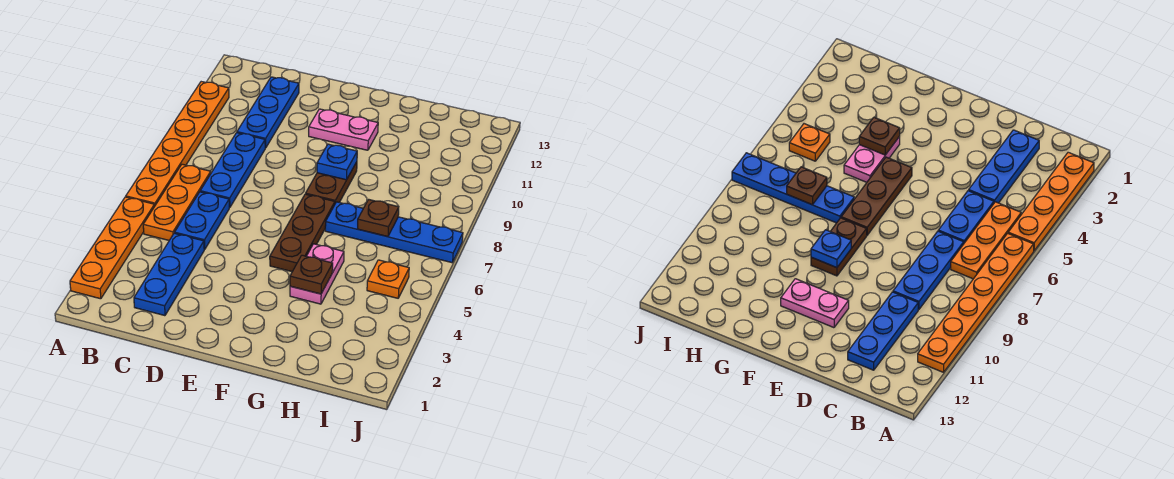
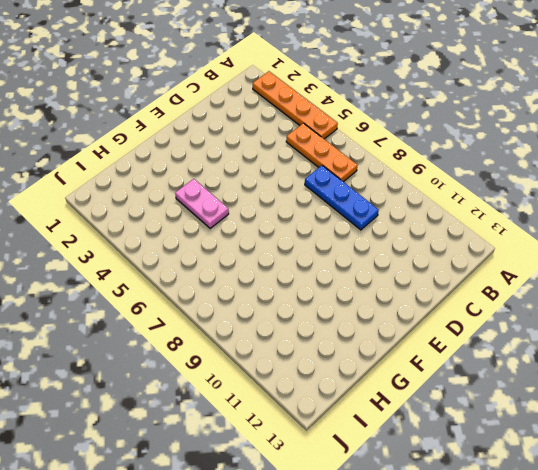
none -> orange plate A6:A11 level 1
none -> blue plate C2:C4 level 1
none -> blue plate C5:C6 level 1

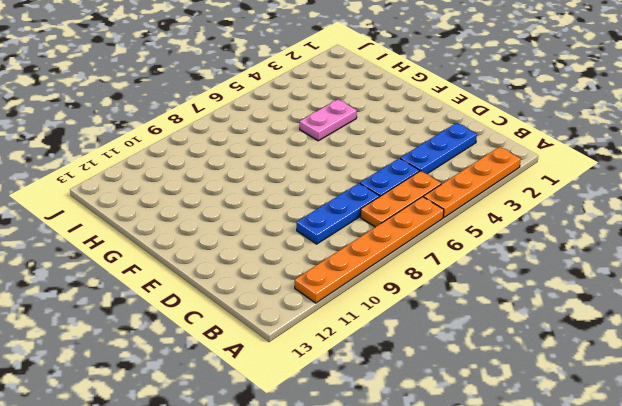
none -> blue plate C10:C12 level 1
none -> pink plate E11:F11 level 1
none -> brown plate F5:F7 level 1

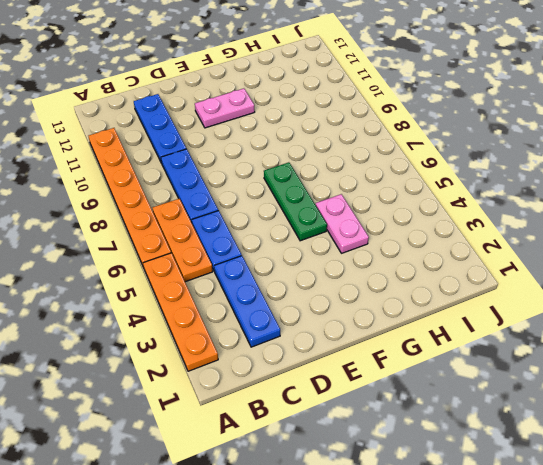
green plate F5:F7 level 1 -> brown plate F5:F7 level 1
none -> brown plate F8:F9 level 1
none -> blue plate G7:J7 level 1
none -> orange plate I5 level 1

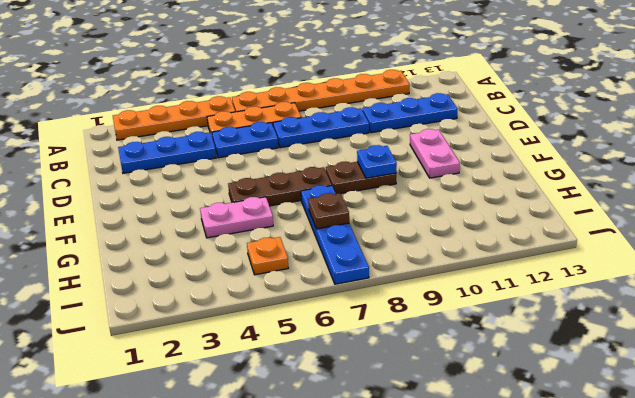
none -> brown plate G4 level 2

